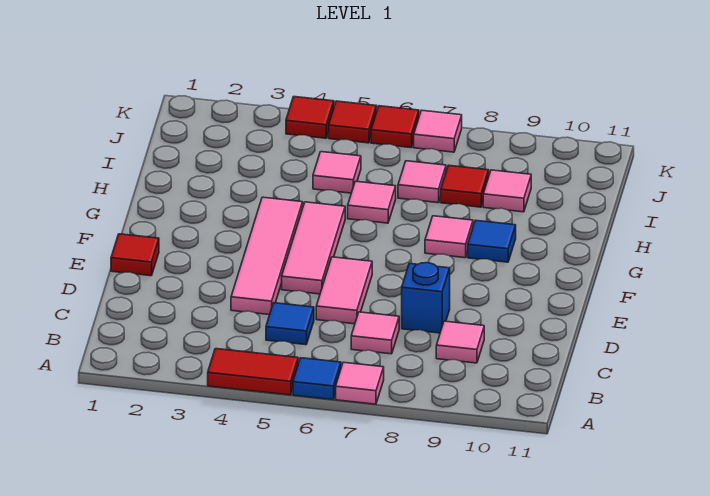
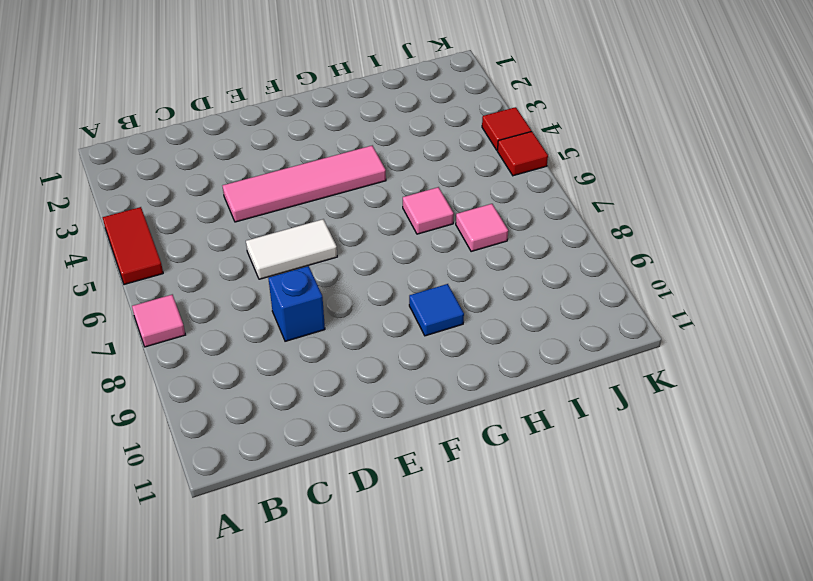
white tile D6:E6 level 1 -> pink tile D6:E6 level 1
none -> blue tile A6 level 1
none -> blue tile C5 level 1
none -> pink tile C7 level 1

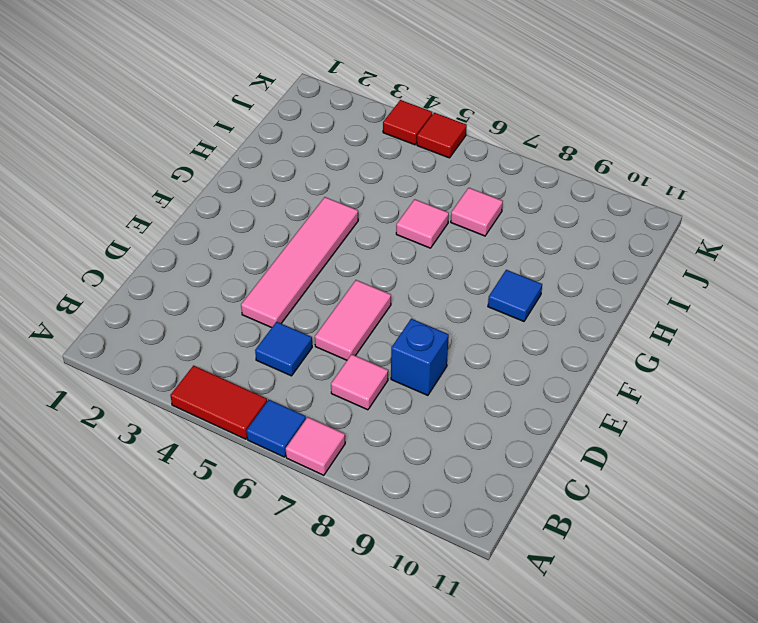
none -> pink tile C9 level 1
none -> red tile E1 level 1
none -> pink tile E5:G5 level 1

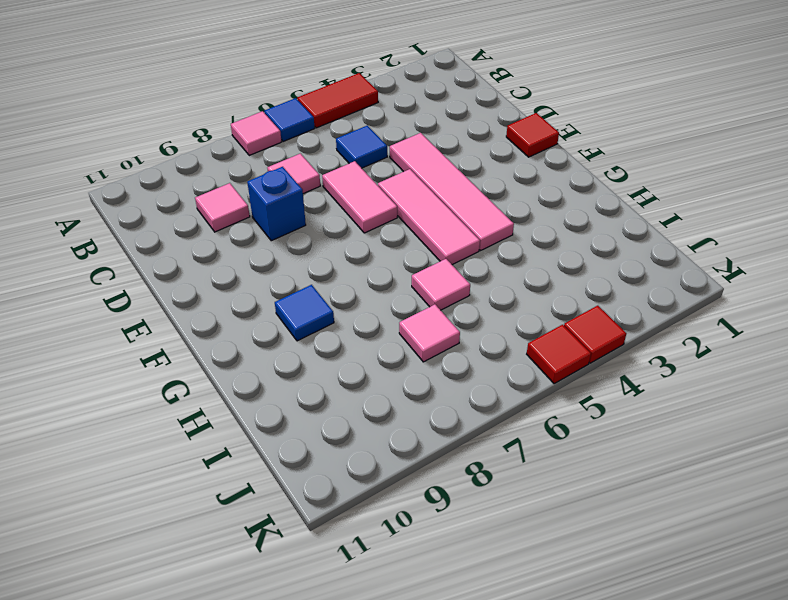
none -> pink tile G8 level 1
none -> pink tile I5 level 1
none -> red tile I8 level 1

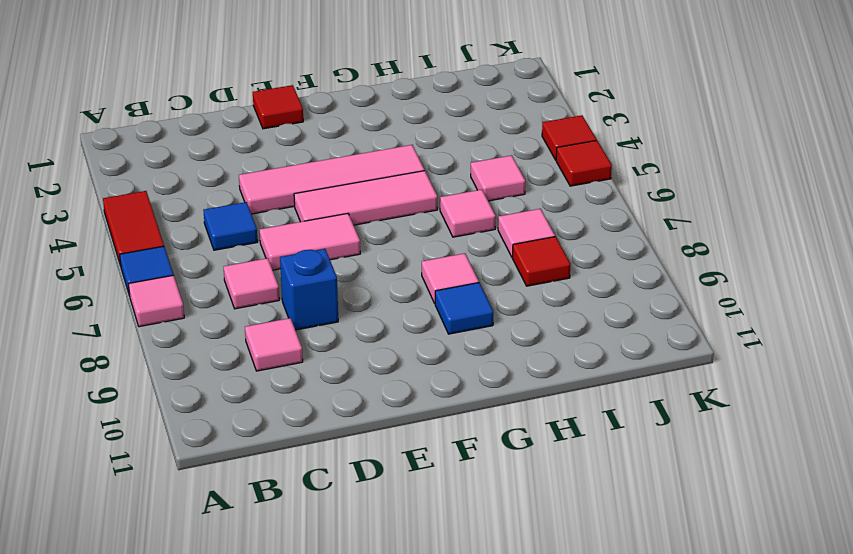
none -> pink tile I9 level 1
none -> red tile K6 level 1
none -> pink tile K7 level 1

